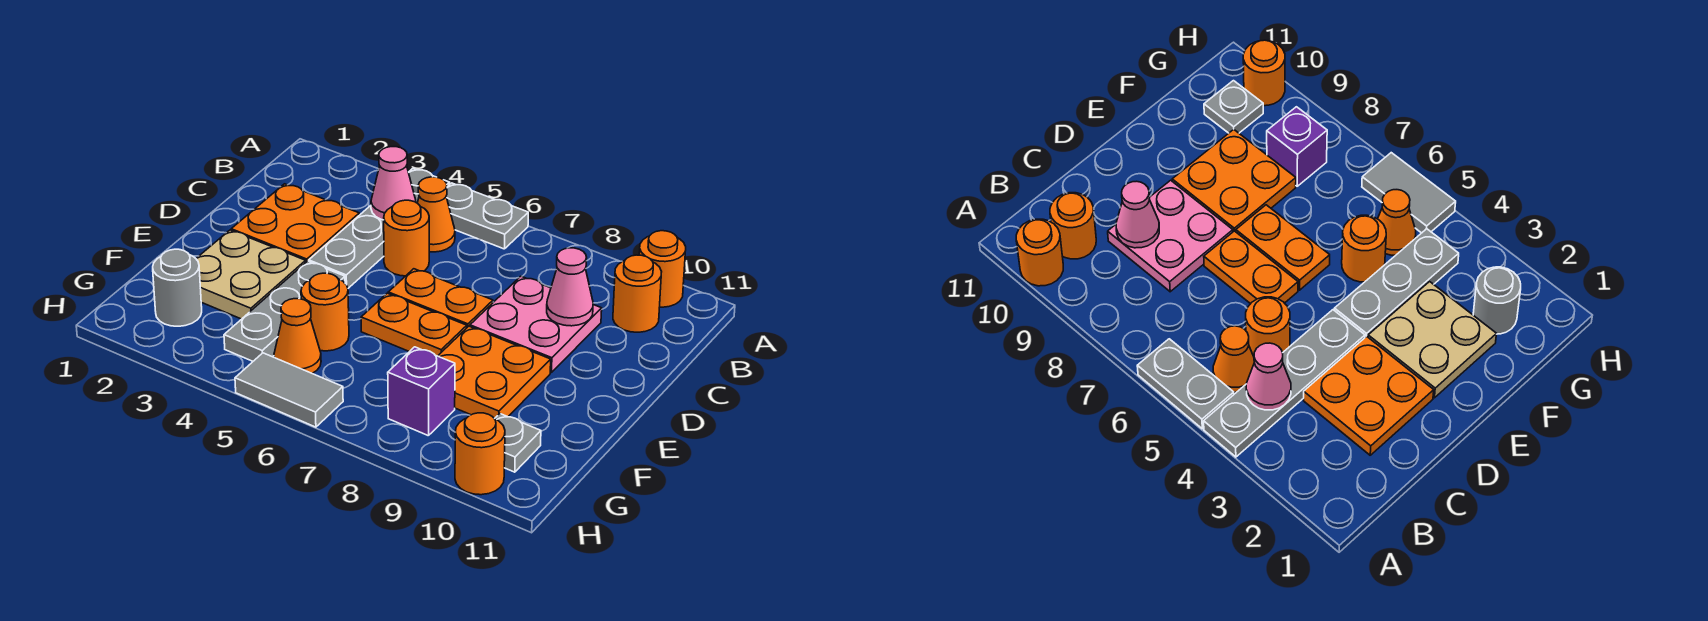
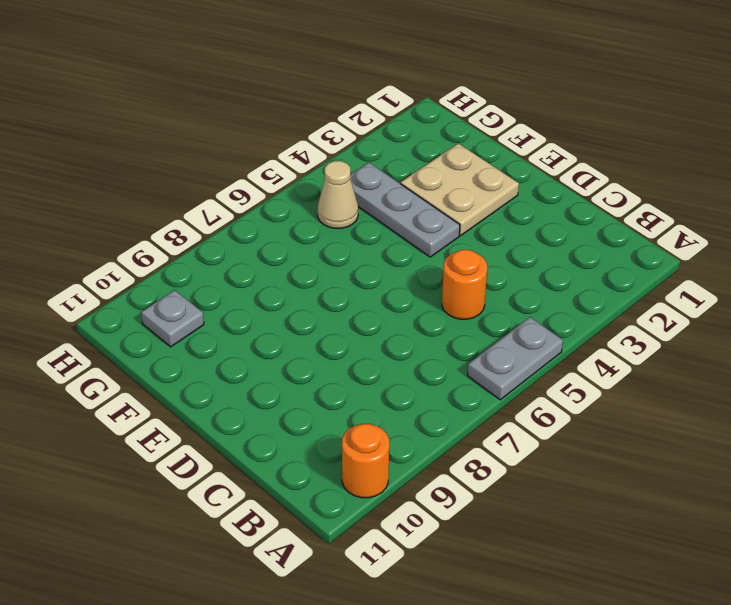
tan cone G5 level 1 -> orange cone G5 level 1
none -> grey plate A4:D4 level 1
none -> orange cone B5 level 1
none -> orange round brick B10 level 1

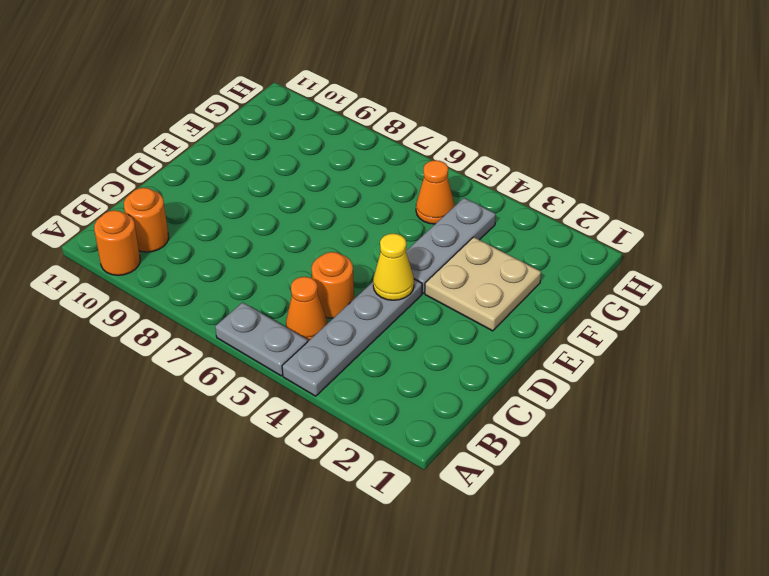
yellow cone D4 level 2 -> none
none -> orange plate C2:D3 level 1
none -> pink plate C8:D9 level 1
none -> orange plate D6:D7 level 1

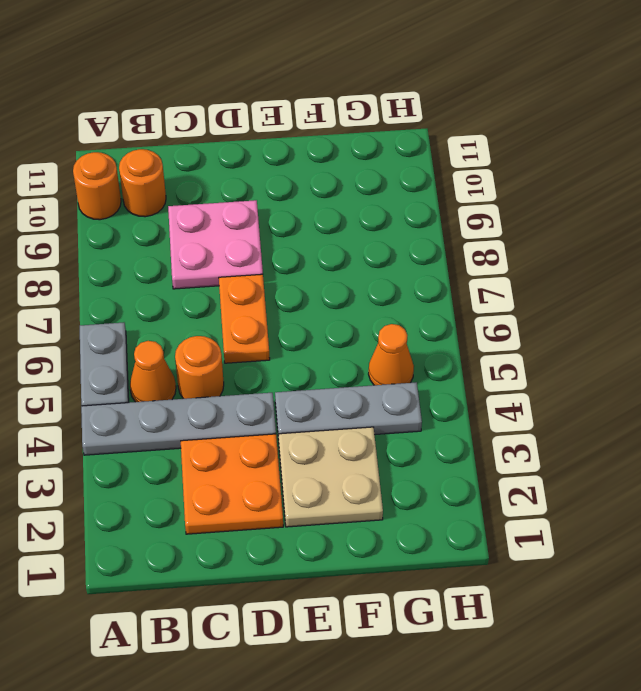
none -> orange plate E6:E7 level 1
none -> orange plate E8:F9 level 1
none -> orange round brick F5 level 1

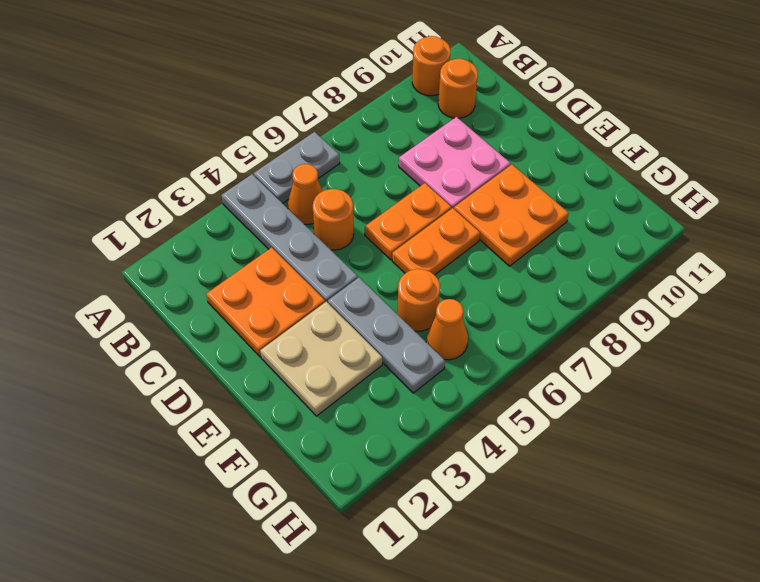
none -> grey round brick G2 level 1
none -> purple brick G8 level 1
none -> grey plate G10 level 1

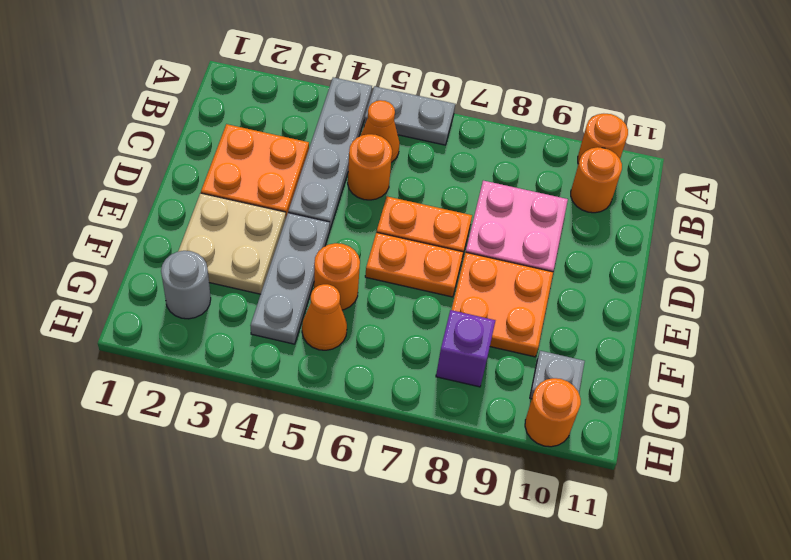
none -> grey tile H5:H6 level 1
none -> pink cone B4 level 2
none -> pink cone C9 level 2

